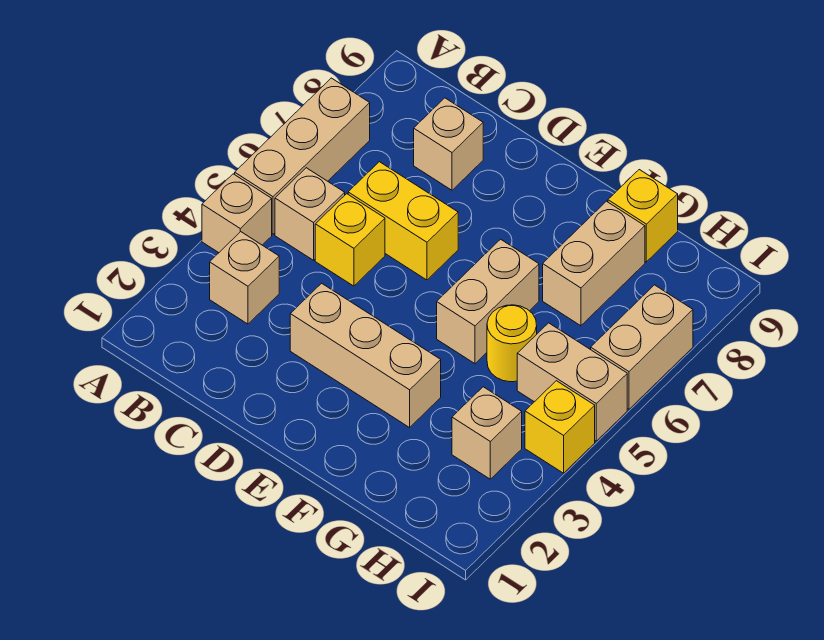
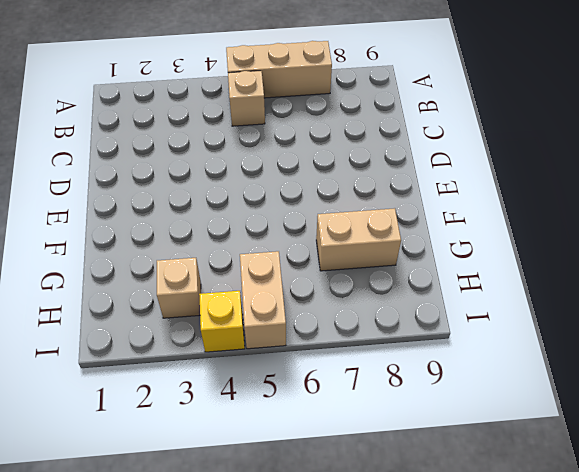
none -> tan brick A4 level 1
none -> tan brick B3 level 1
none -> yellow brick C5 level 1

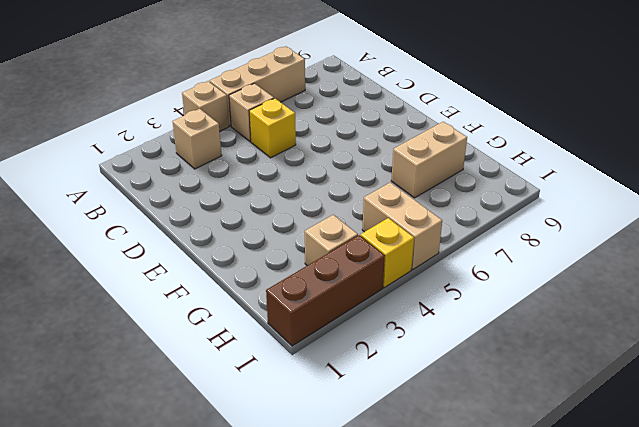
brown brick I1:I3 level 1 -> none
none -> yellow brick C6:D6 level 1
none -> tan brick C8 level 1
none -> tan brick D3:F3 level 1

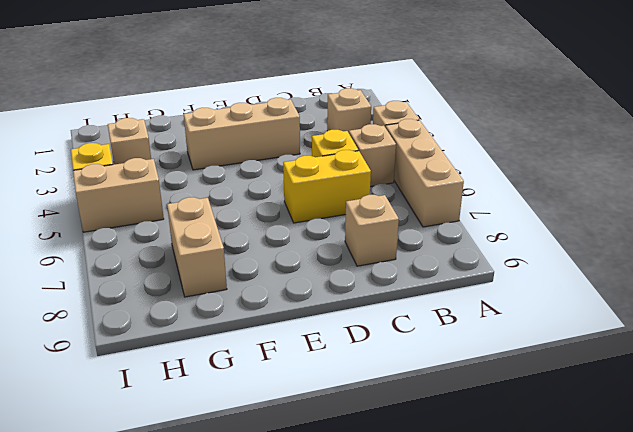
none -> tan brick F5:F6 level 1
none -> yellow round brick G5 level 1
none -> yellow brick G9 level 1

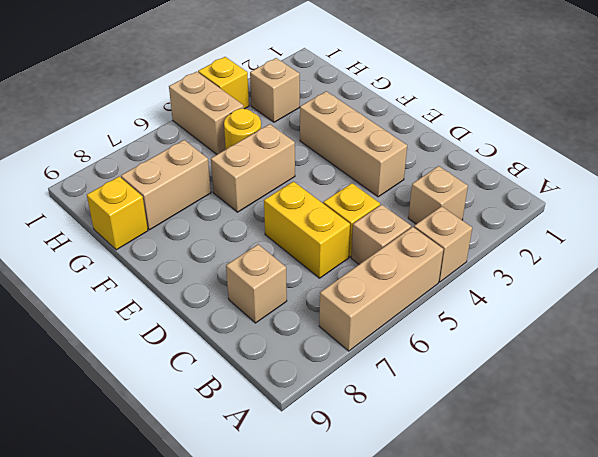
none -> tan brick I6:I7 level 1

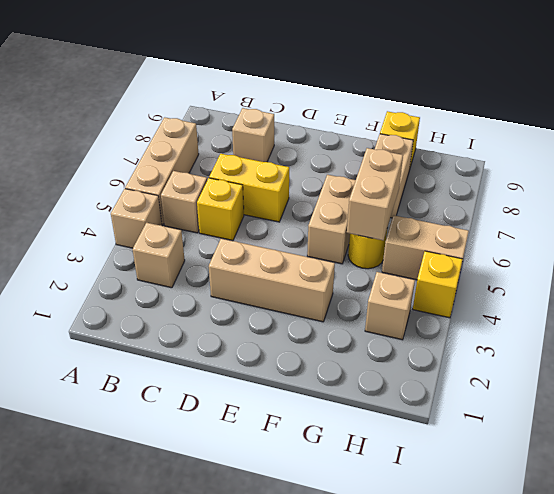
tan brick G5:G6 level 2 -> tan brick I6:I7 level 1

